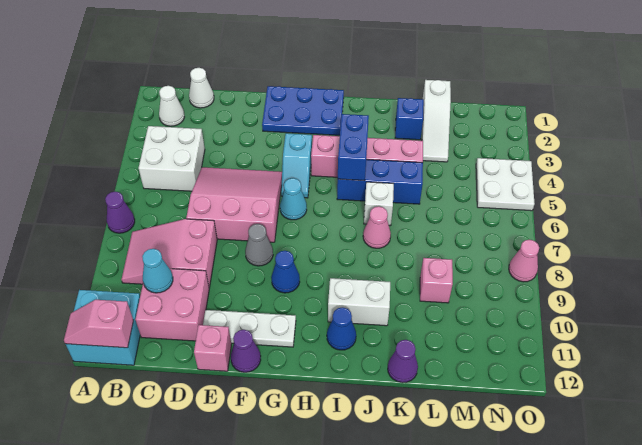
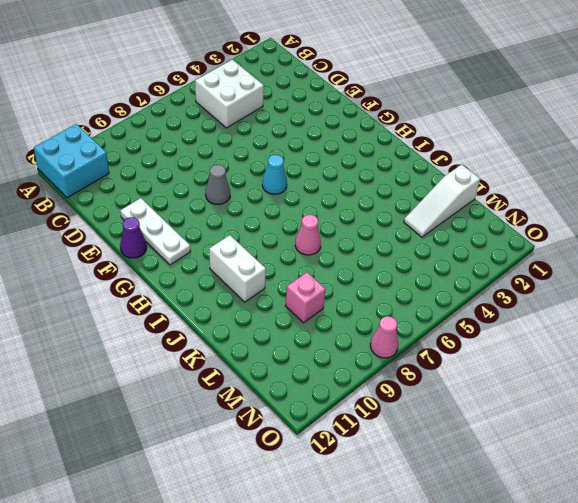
none -> purple cone A7 level 1
none -> white cone B2 level 1
none -> pink slope B8:D9 level 1 top D
none -> white cone C1 level 1

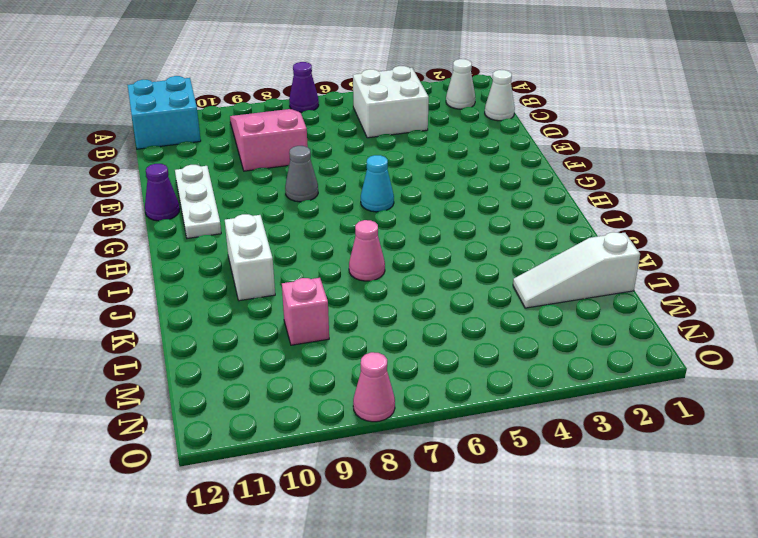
none -> pink brick C10:D11 level 1
none -> pink slope D5:F7 level 1 top 7
none -> pink brick E12 level 1
none -> blue plate F1:H2 level 1

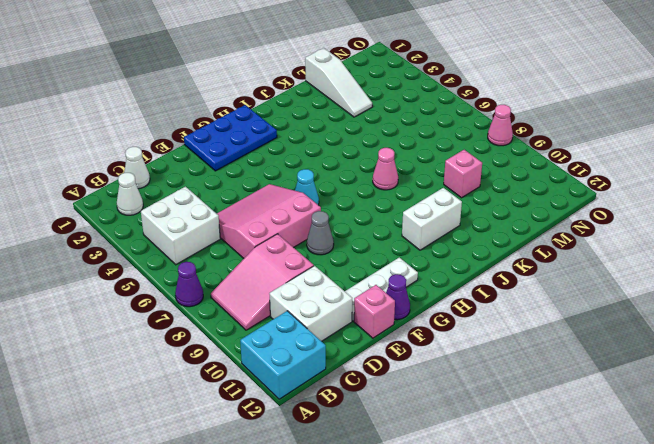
white brick C10:D11 level 1 -> pink brick C10:D11 level 1
none -> cyan slope G4:G5 level 1 top 4
none -> blue cone G9 level 1
none -> pink brick H4:K4 level 1
none -> blue brick I5:K5 level 1

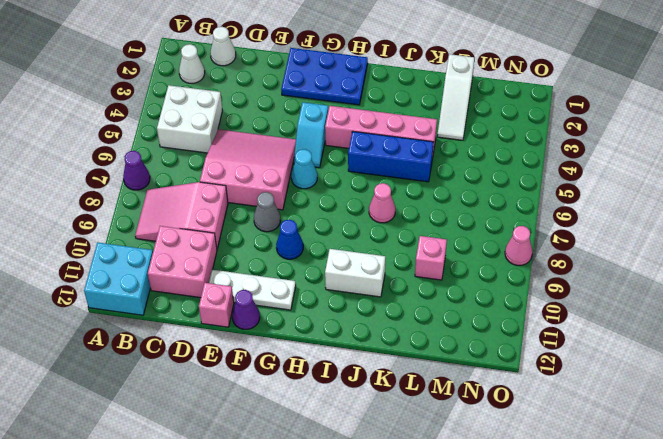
none -> blue cone I11 level 1
none -> white brick J6 level 1
none -> blue brick K2 level 1
none -> purple cone K12 level 1

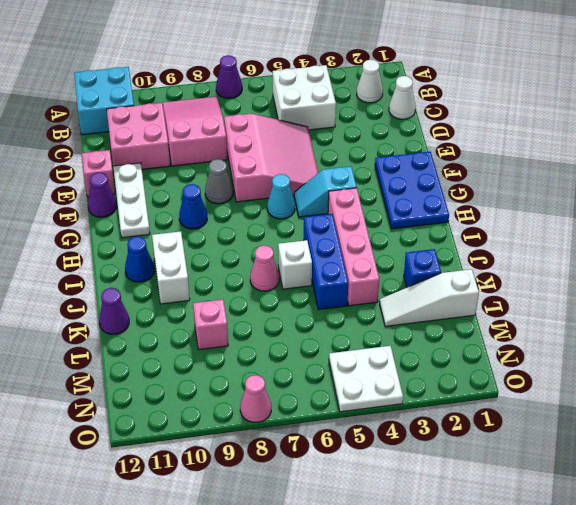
none -> pink slope A12:B12 level 2 top B
none -> cyan cone C10 level 2
none -> blue brick I4:I5 level 2

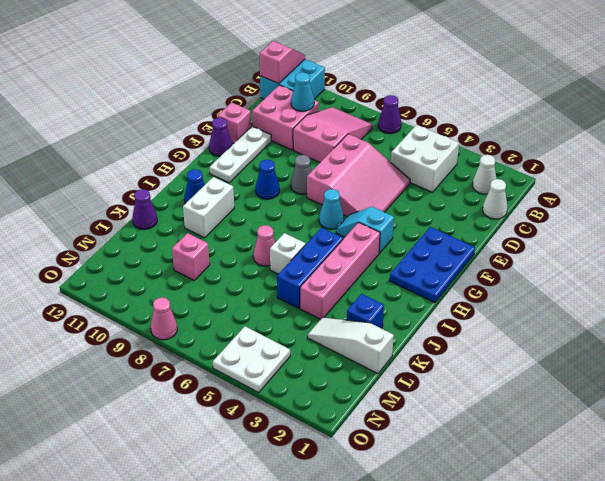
none -> blue brick I4:I5 level 2

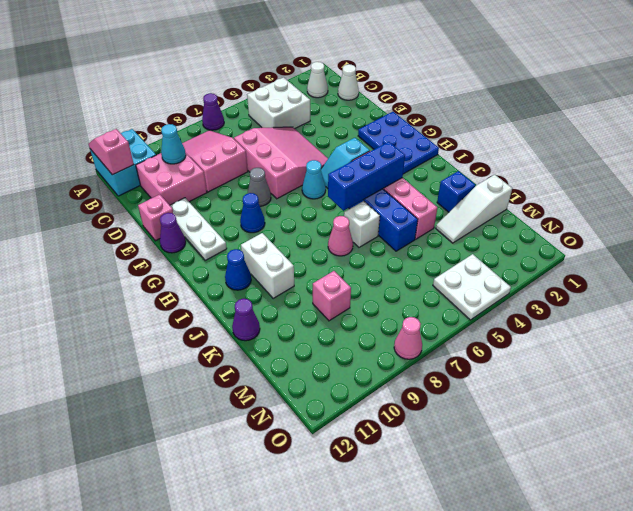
blue brick I4:I6 level 2 -> blue brick I4:I5 level 2

